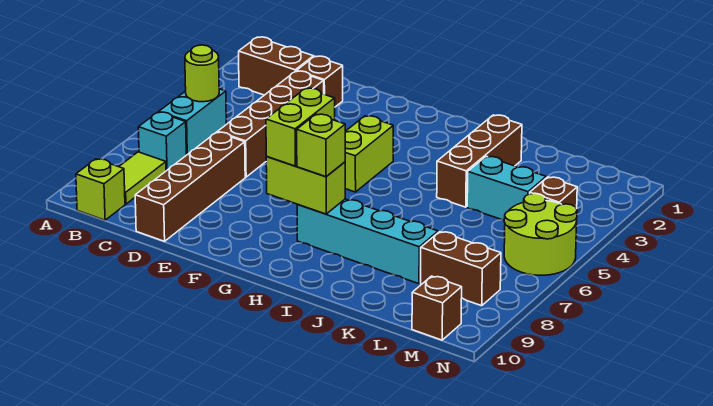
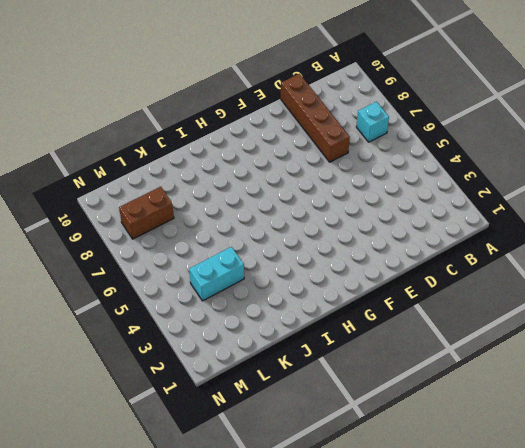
none -> brown brick B2:C2 level 1
none -> cyan brick B5:B6 level 1
none -> lime tile B8:B9 level 1

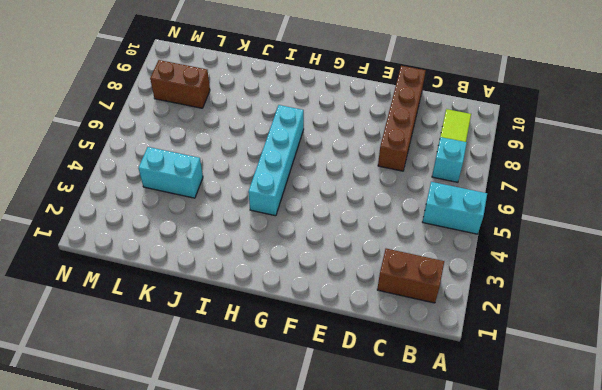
cyan brick A5:B5 level 1 -> cyan brick B5:B6 level 1
cyan brick H4:H7 level 1 -> cyan brick H8:K8 level 1
none -> lime brick B10 level 1
none -> brown brick D2 level 1
none -> brown brick D3:D6 level 1

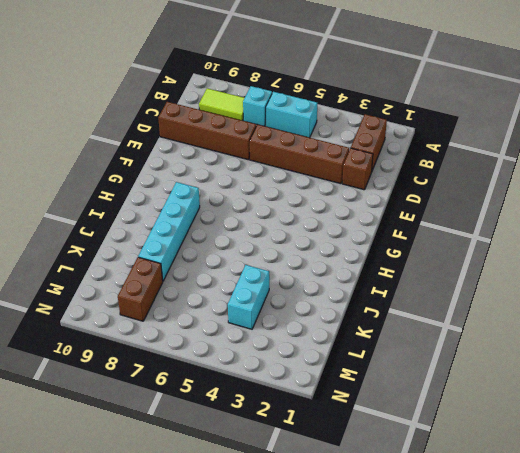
none -> lime brick B10 level 1
none -> lime brick G4:G5 level 1
none -> brown brick J2:J4 level 1

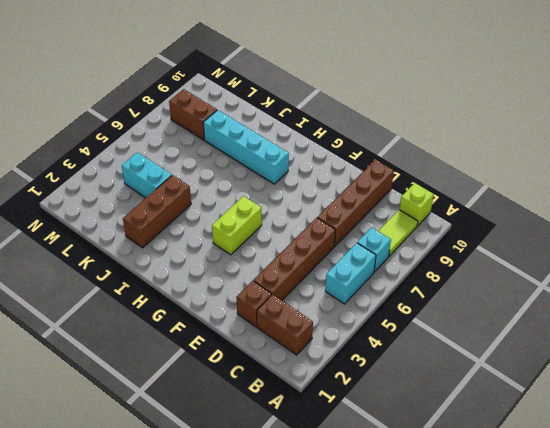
none -> brown brick M4 level 1
none -> lime round brick M5:N6 level 1
none -> brown brick M10 level 1

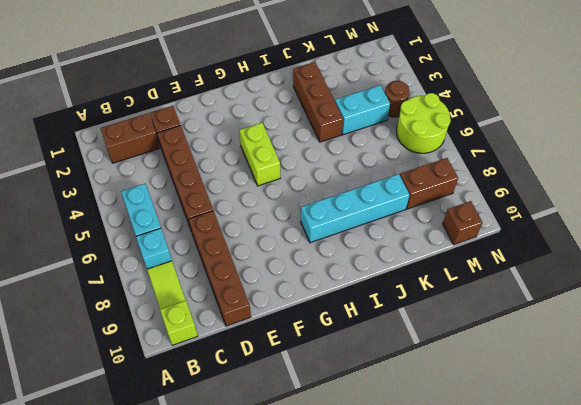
brown round brick M4 level 1 -> brown brick M4 level 1
none -> lime round brick B5 level 2
none -> lime brick G8:H8 level 2
none -> lime brick G7:G8 level 3

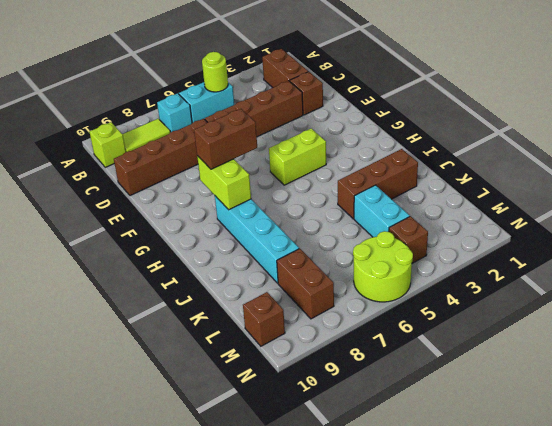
brown brick G7:G8 level 3 -> lime brick G7:G8 level 3
none -> lime brick H8 level 3

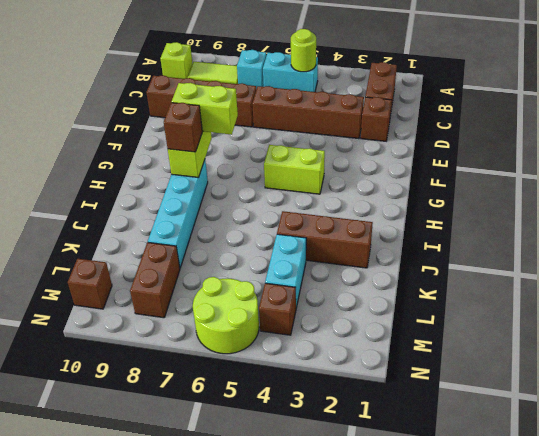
brown brick H8 level 3 -> lime brick H8 level 3

